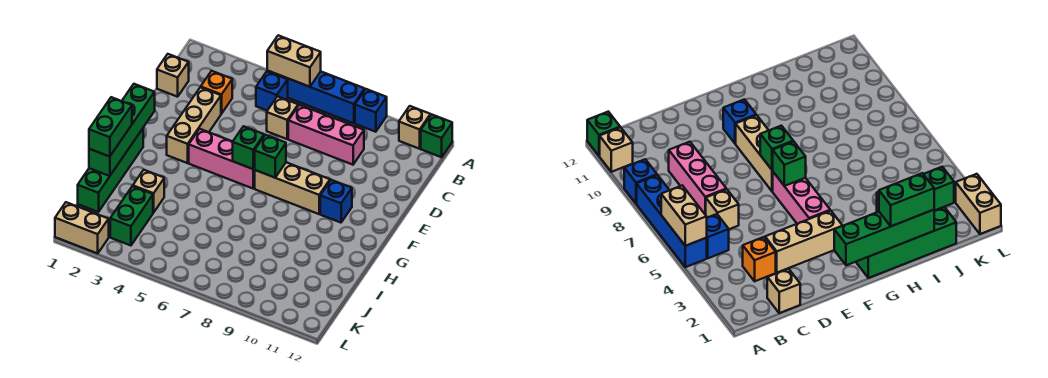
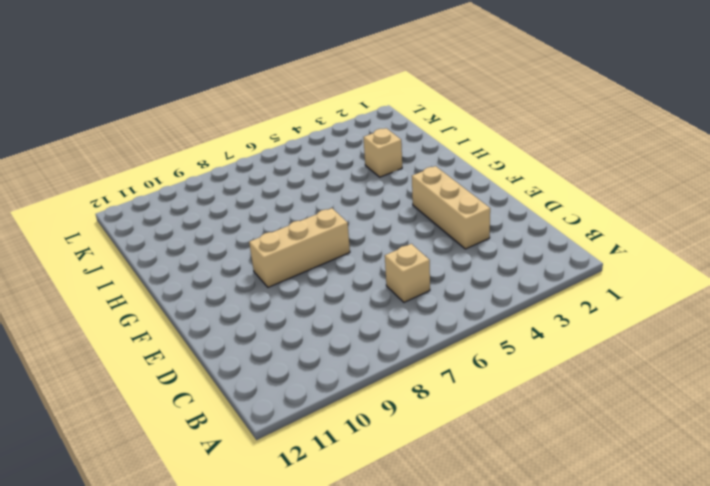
none -> blue brick A5:A8 level 1
none -> blue brick A9 level 1
none -> tan brick A11 level 1

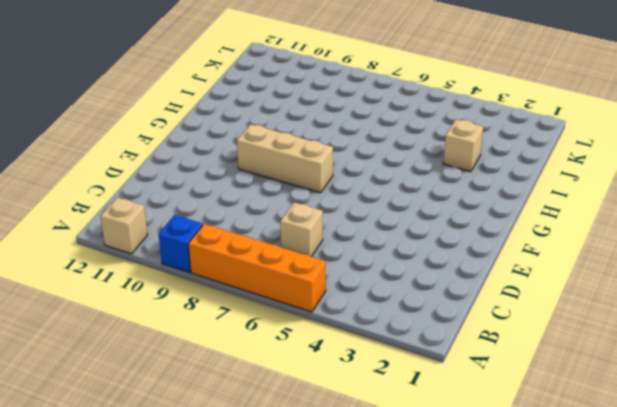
orange brick A5:A8 level 1 -> blue brick A5:A8 level 1
none -> green brick A12 level 1
none -> blue brick B5 level 1
none -> tan brick C1 level 1

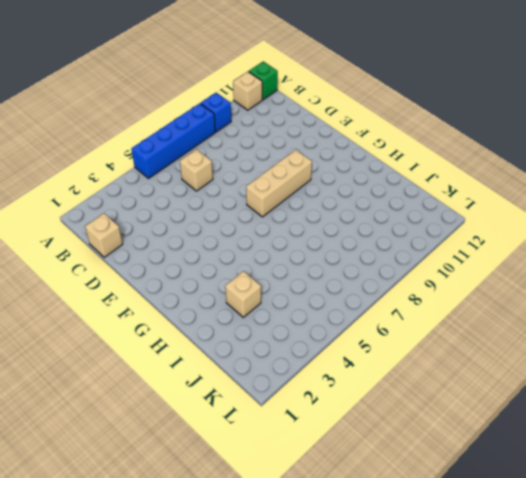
none -> blue brick B5 level 1
none -> orange brick C3 level 1
none -> pink brick C7:C9 level 1

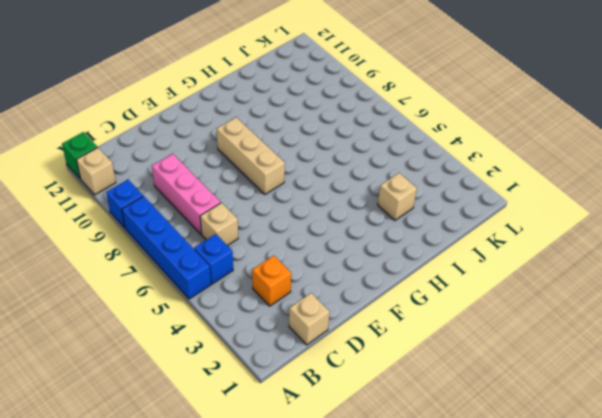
none -> tan brick D3:F3 level 1
none -> pink brick F4:F6 level 1
none -> blue brick F10 level 1

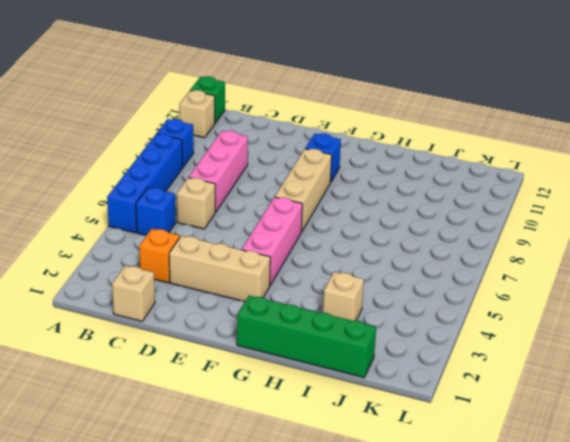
none -> green brick J3:K3 level 1
none -> tan brick L1:L2 level 1
none -> tan brick A5:A6 level 2

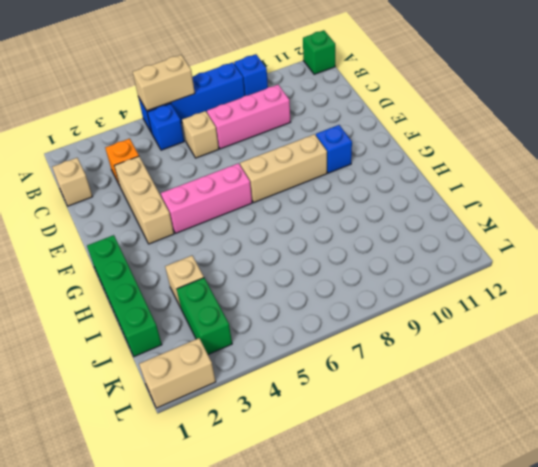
none -> tan brick A11 level 1
none -> green brick F1:I1 level 2
none -> green brick F6 level 2

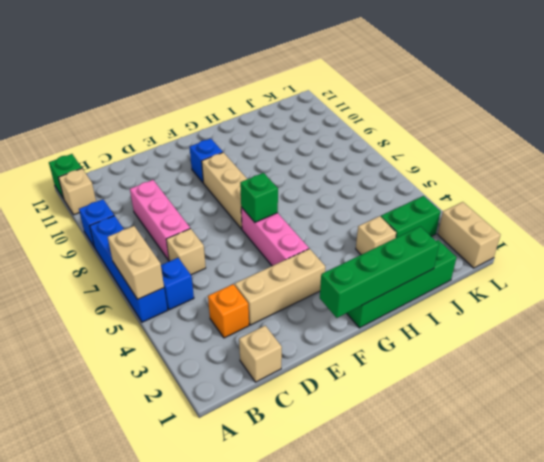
none -> green brick F7 level 2
none -> green brick H1:I1 level 3

